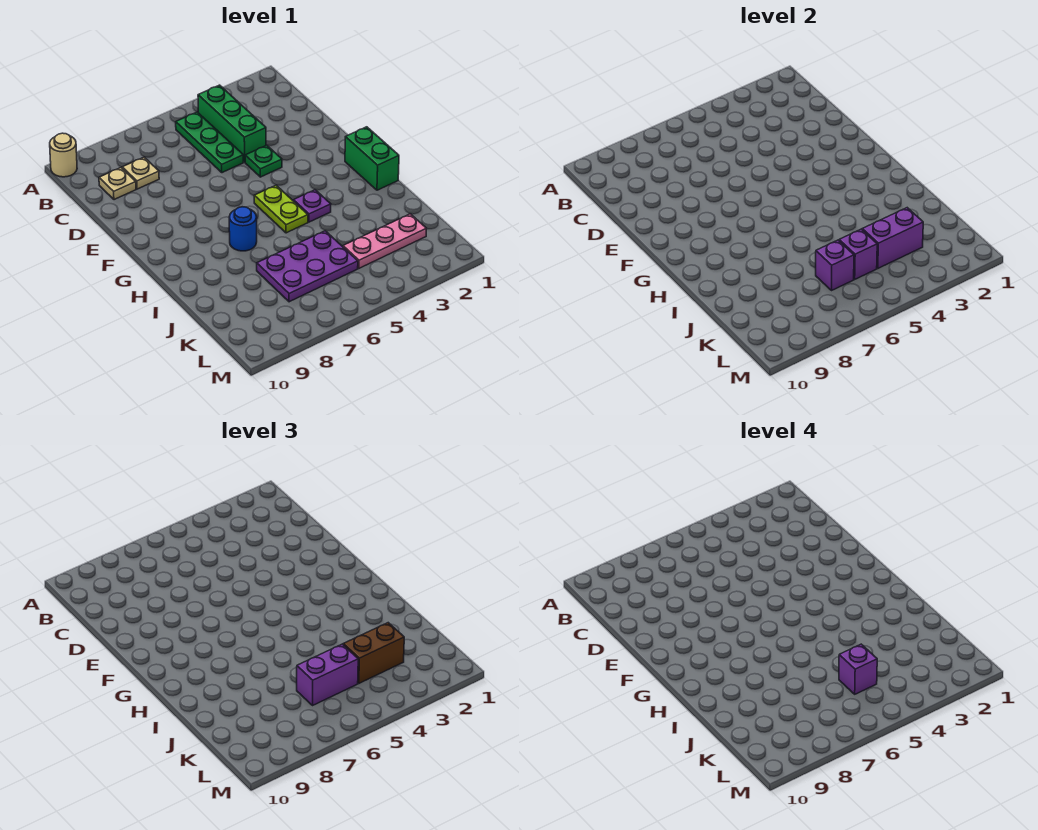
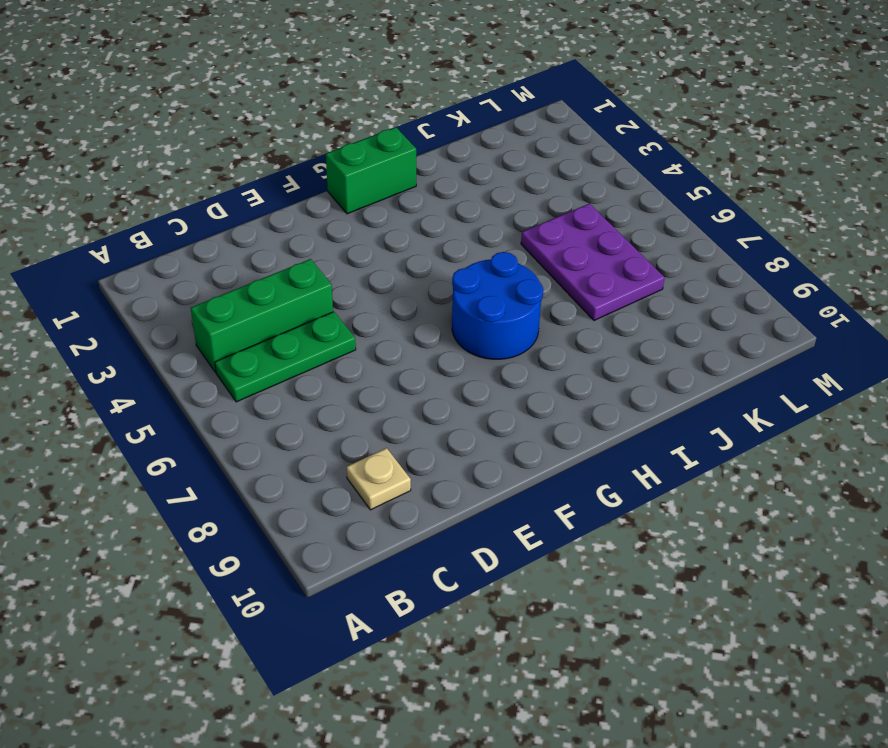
blue round brick G6:H7 level 1 -> blue round brick H7 level 1
none -> tan round brick A10 level 1
none -> tan plate C8 level 1
none -> green plate E4 level 1

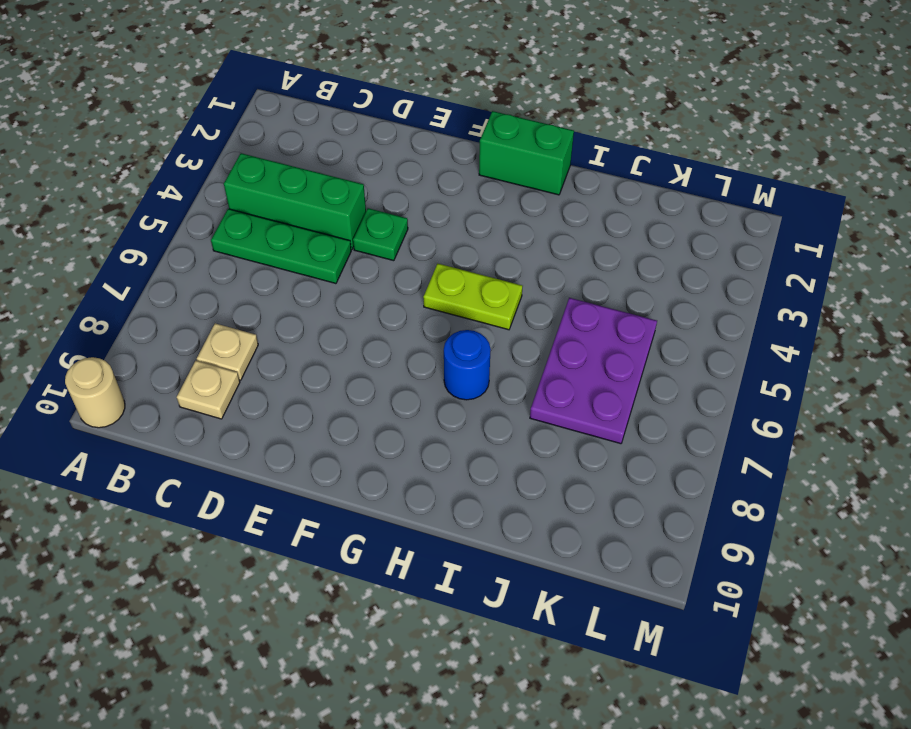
none -> purple plate H4 level 1
none -> pink plate K2:K4 level 1
none -> purple brick K3:K4 level 2

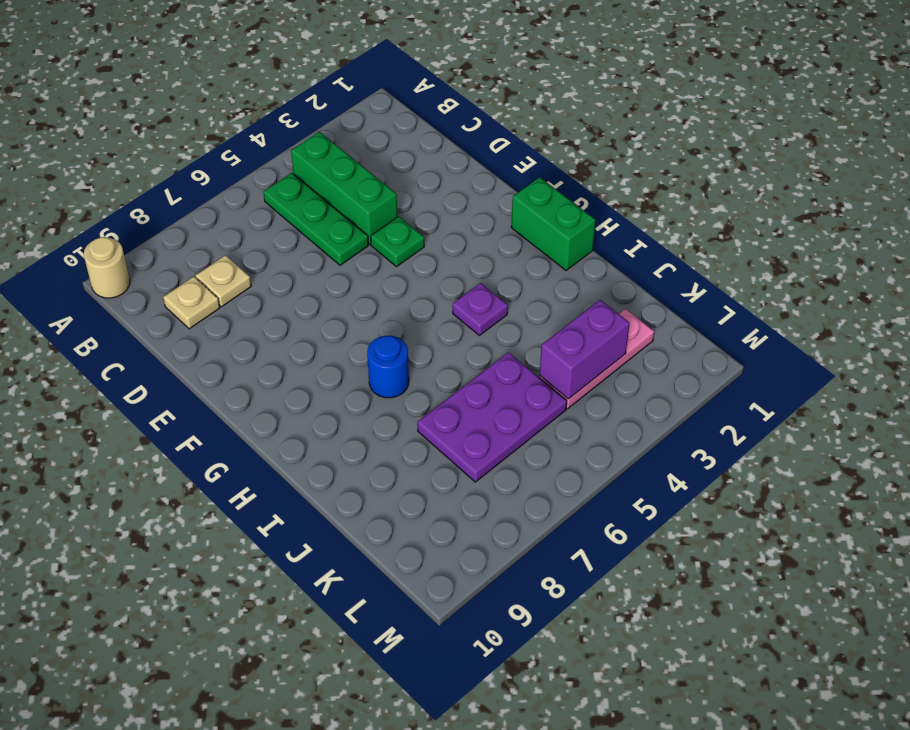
none -> lime plate G5:H5 level 1
none -> purple brick K5 level 2
none -> purple brick K6 level 2

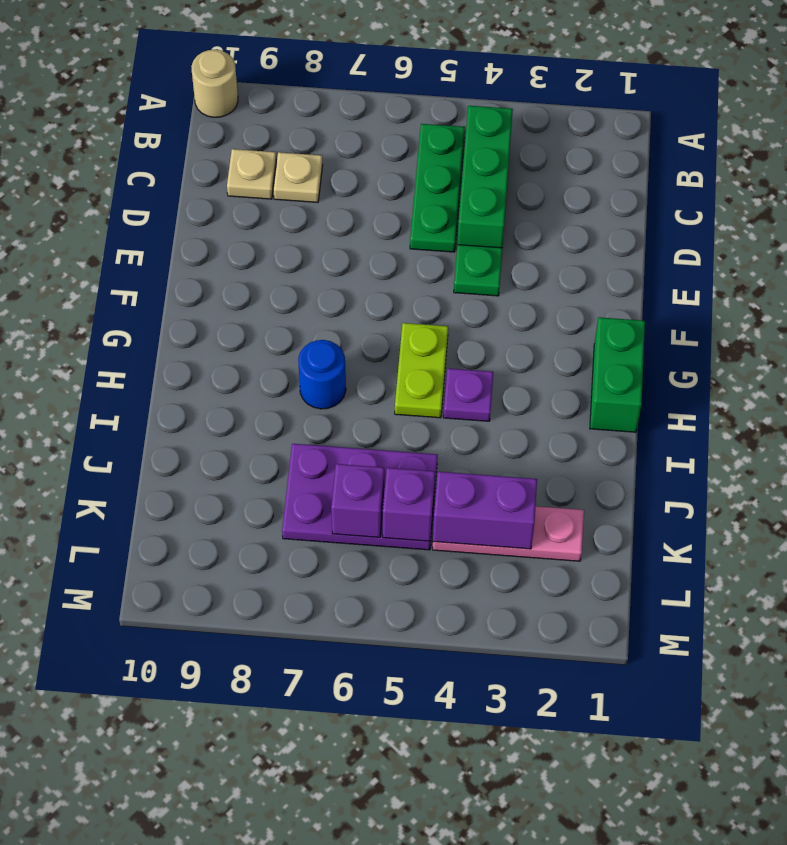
none -> brown brick K3:K4 level 3
none -> purple brick K5:K6 level 3
none -> purple brick K5 level 4

